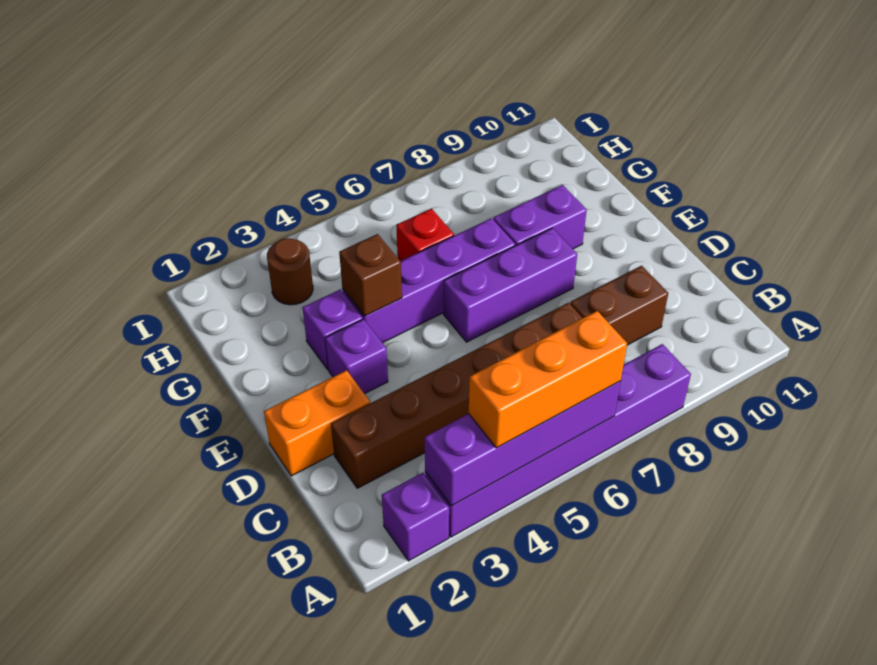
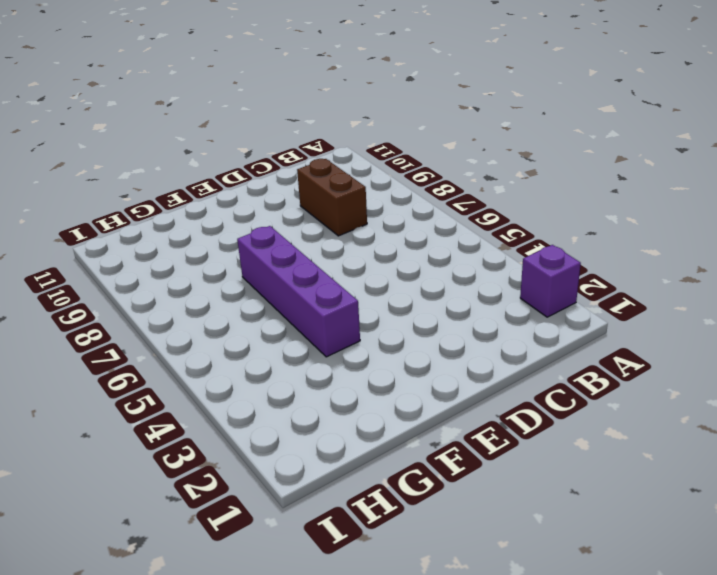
none -> purple brick A3:A8 level 1
none -> brown brick C2:C7 level 1
none -> orange brick D1:D2 level 1

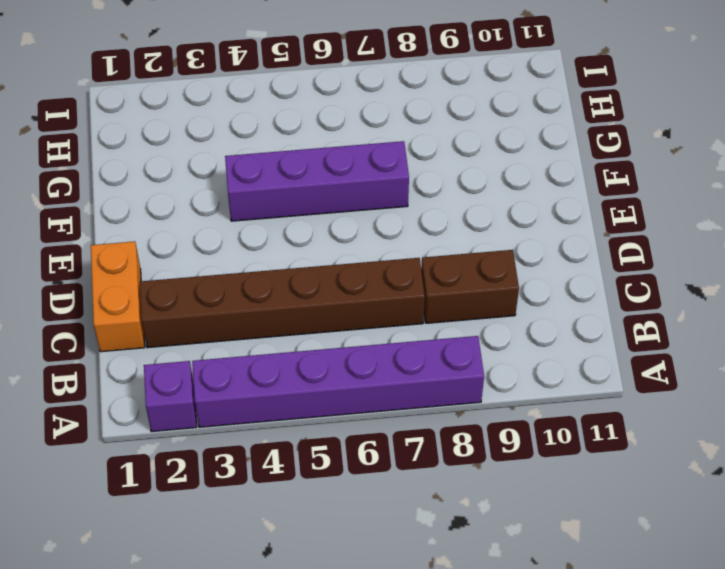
orange brick C1:D1 level 1 -> orange brick D1:D2 level 1
none -> purple brick E3 level 1
none -> purple brick E6:E8 level 1
none -> purple brick F3 level 1

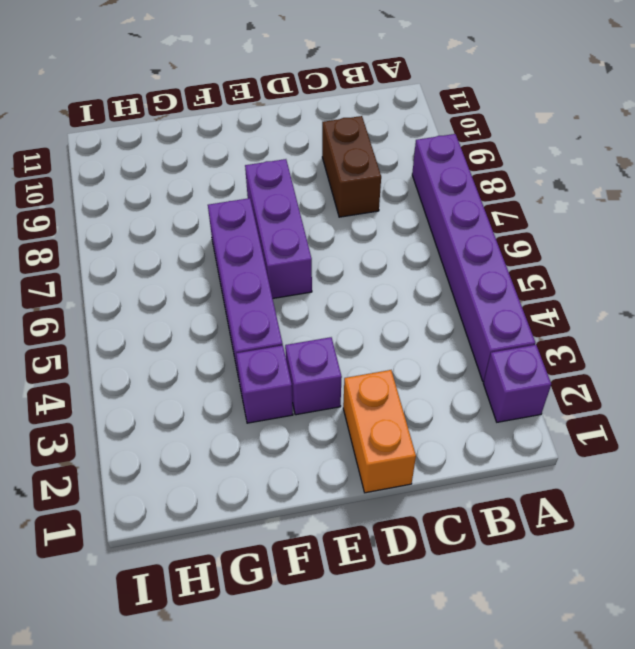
none -> brown brick C2:C7 level 1
none -> purple brick F8:F9 level 1
none -> red brick G6 level 1

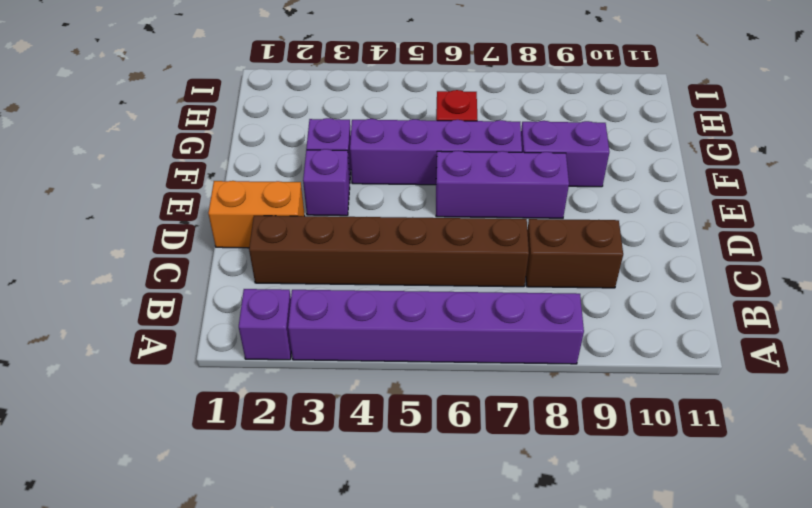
none -> brown round brick H3 level 1
none -> purple brick A3:A6 level 2
none -> brown brick F4 level 2

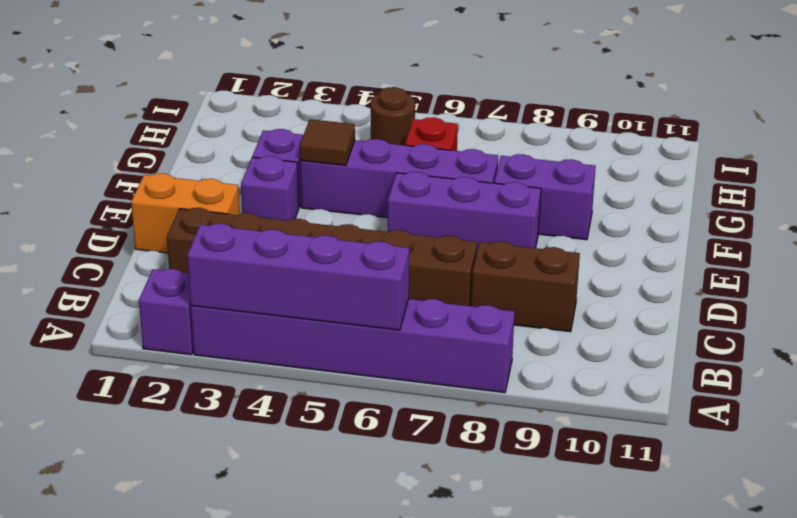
brown tile F4 level 2 -> brown brick F4 level 2
brown round brick H5 level 1 -> brown round brick H3 level 1
none -> orange brick A4:A6 level 3

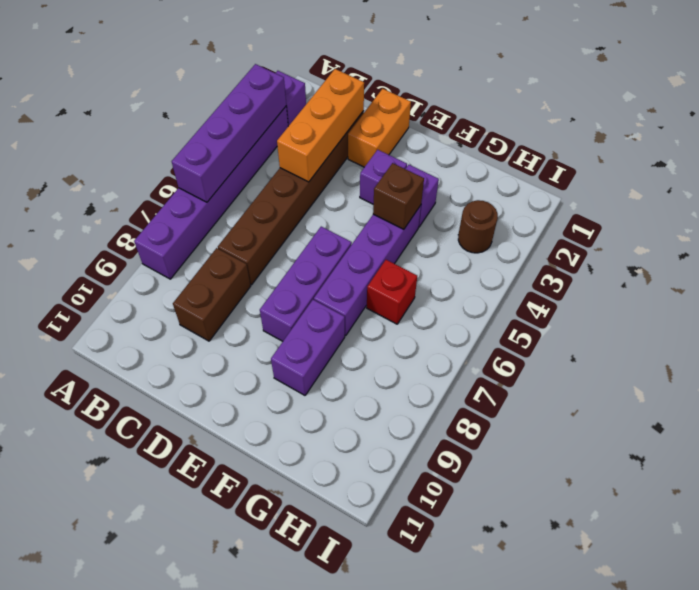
orange brick C2:C4 level 2 -> orange brick A4:A6 level 3

